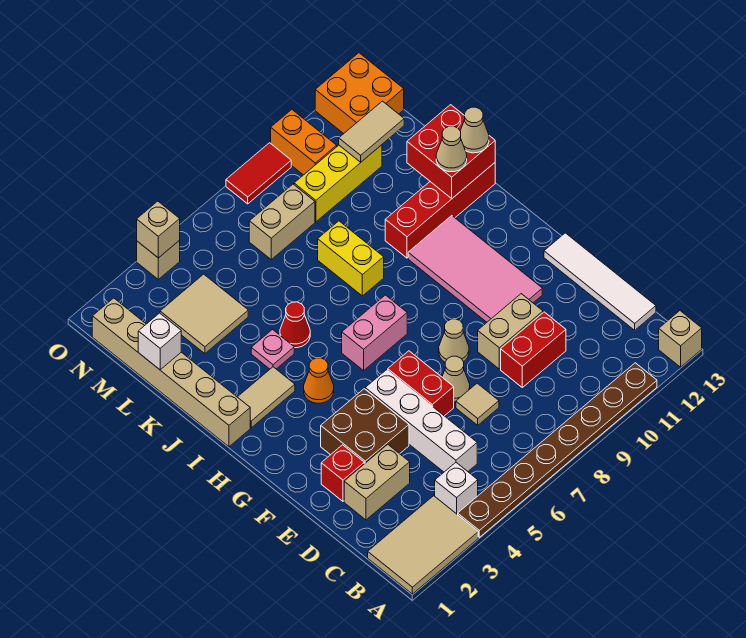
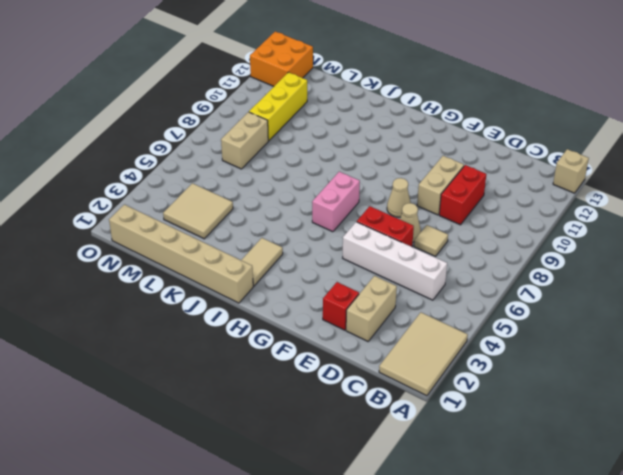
none -> brown plate A4:A11 level 1
none -> white brick B4 level 1
none -> white tile C13:F13 level 1
none -> brown brick E3:F4 level 1

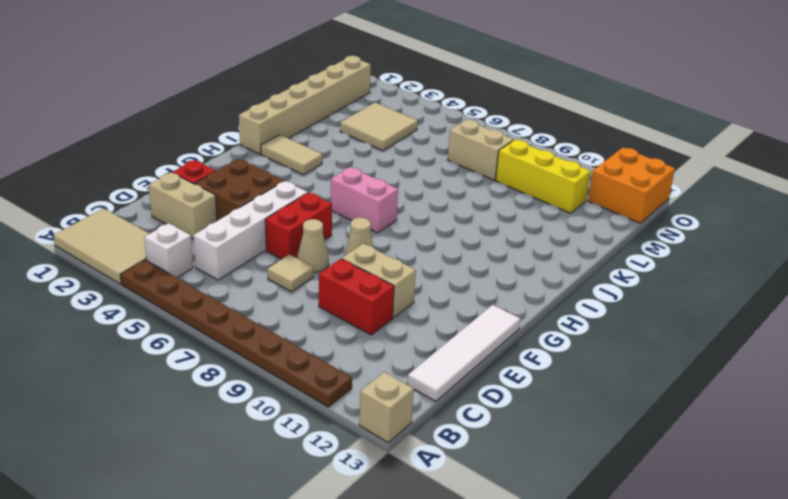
none -> pink tile F10:I11 level 1
none -> orange cone H4 level 1
none -> pink plate J4 level 1
none -> red cone J5 level 1

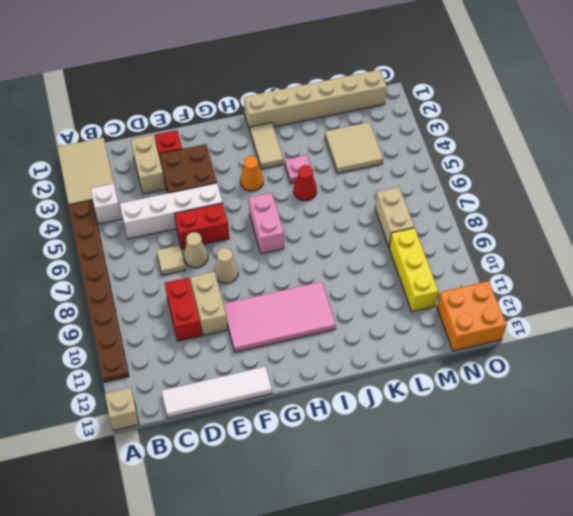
none -> yellow brick J8:K8 level 1
none -> red brick J10:J13 level 1
none -> orange brick N10:O10 level 1
none -> tan brick O4 level 1

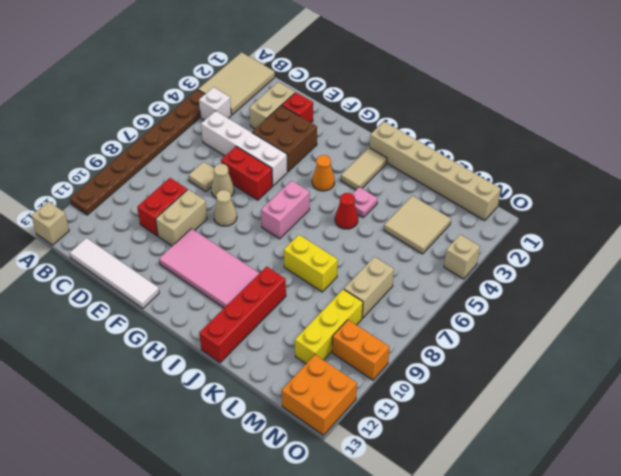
none -> red tile O8:O9 level 1
none -> red brick J12:K13 level 2
none -> white brick L1 level 2
none -> tan tile M11:M12 level 2

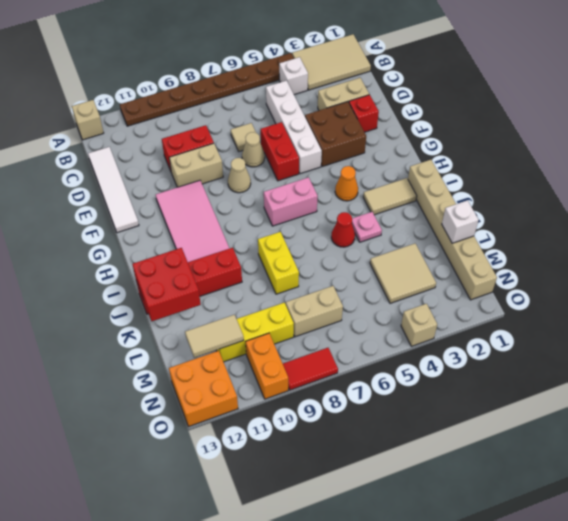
none -> tan brick O4 level 2
none -> tan cone J12 level 3
none -> tan cone J13 level 3

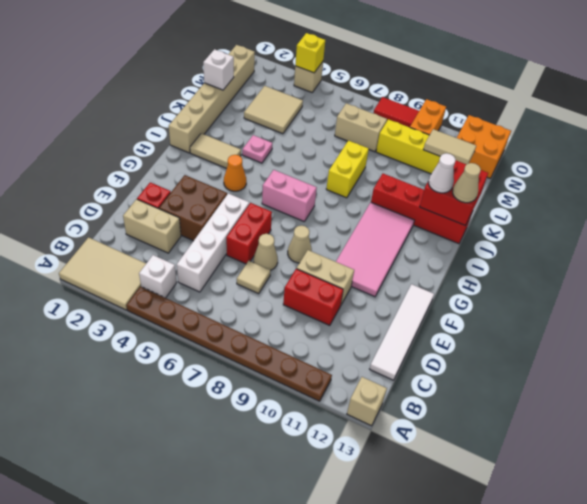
white cone J12 level 3 -> tan cone J12 level 3
yellow brick O4 level 2 -> tan brick O4 level 2
none -> red cone J5 level 1

